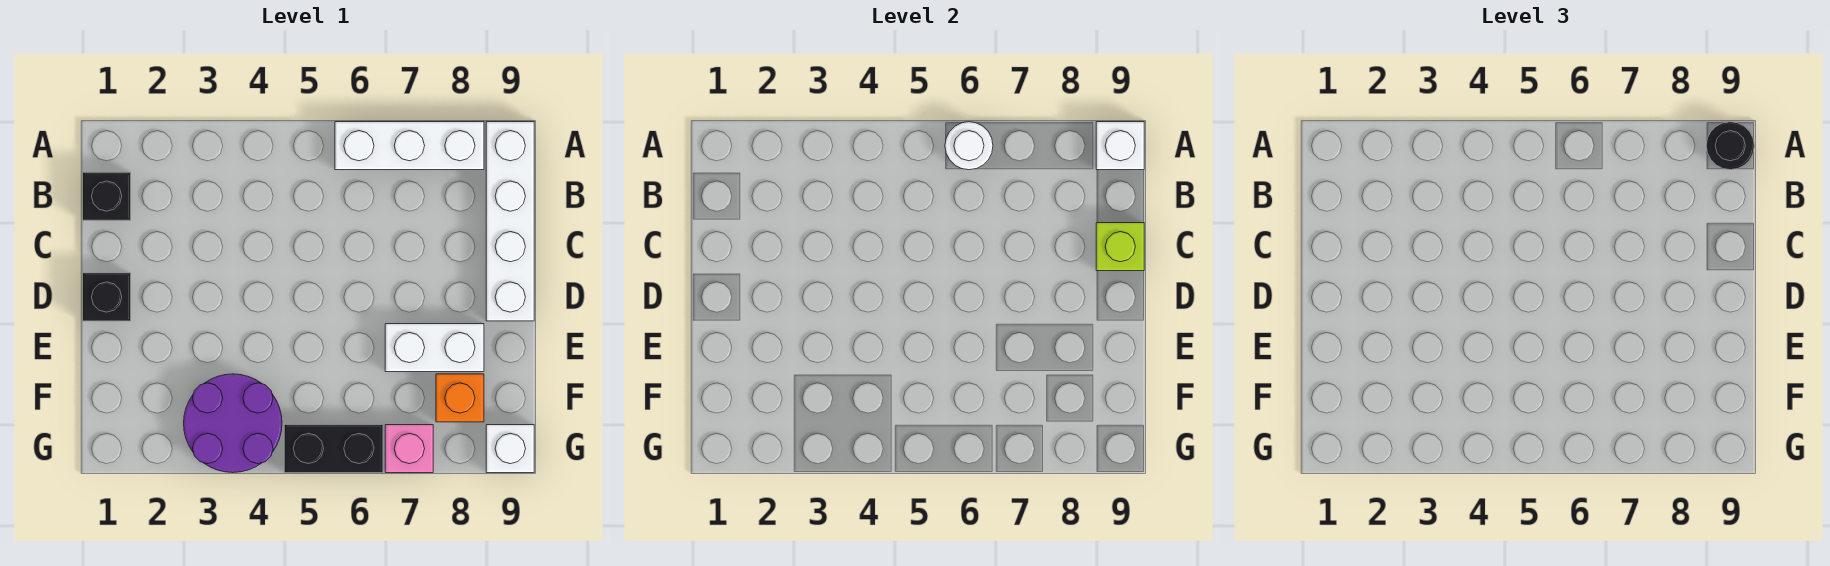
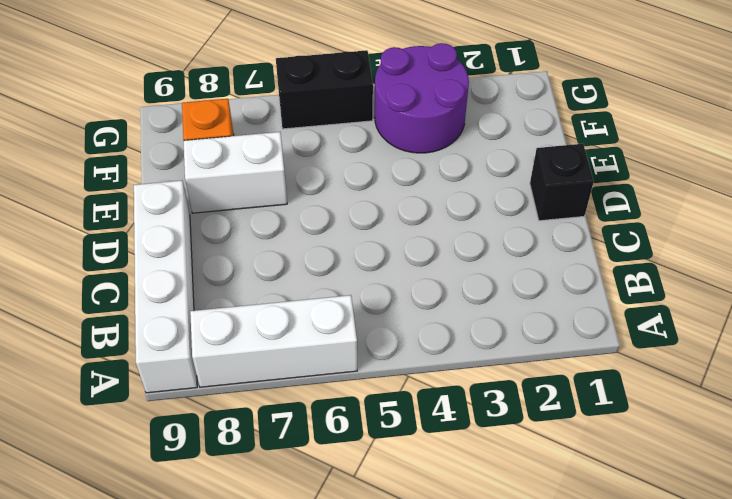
none -> black brick B1 level 1
none -> pink brick G7 level 1
none -> white brick G9 level 1

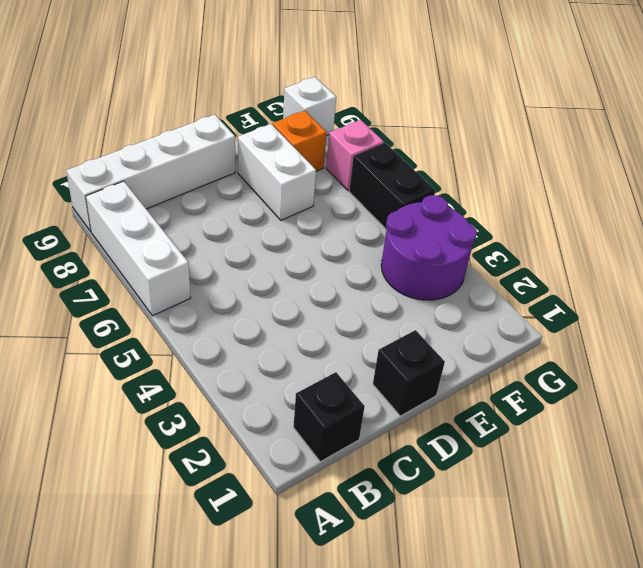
none -> white round brick A6 level 2
none -> white brick A9 level 2
none -> lime brick C9 level 2

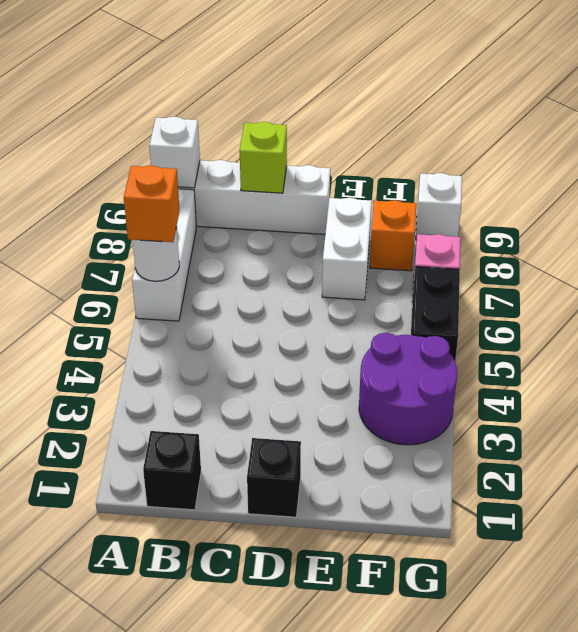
orange brick A6 level 3 -> none
none -> black round brick A9 level 3

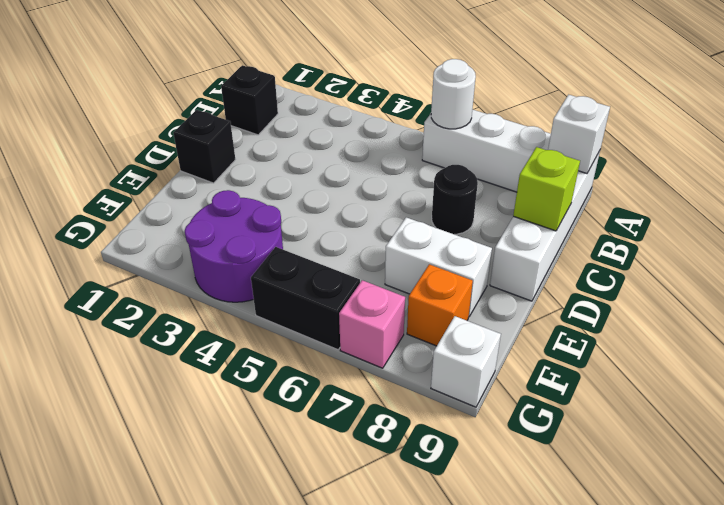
black round brick C7 level 1 -> black round brick A9 level 3

